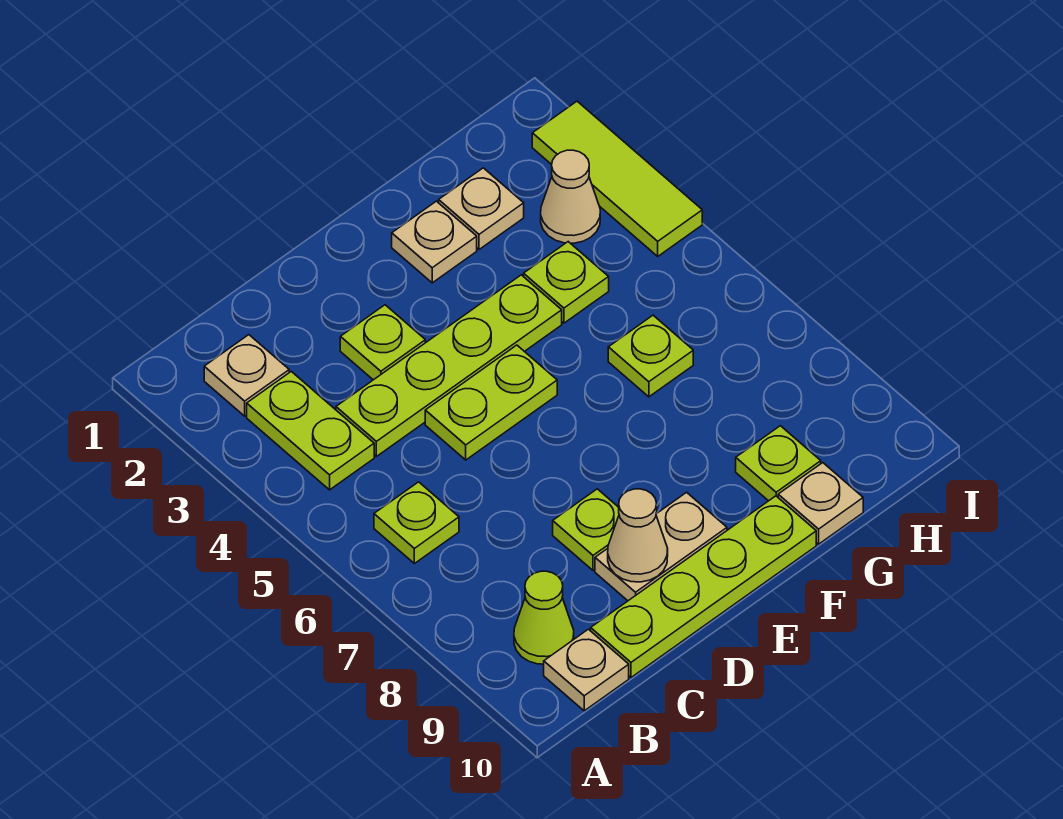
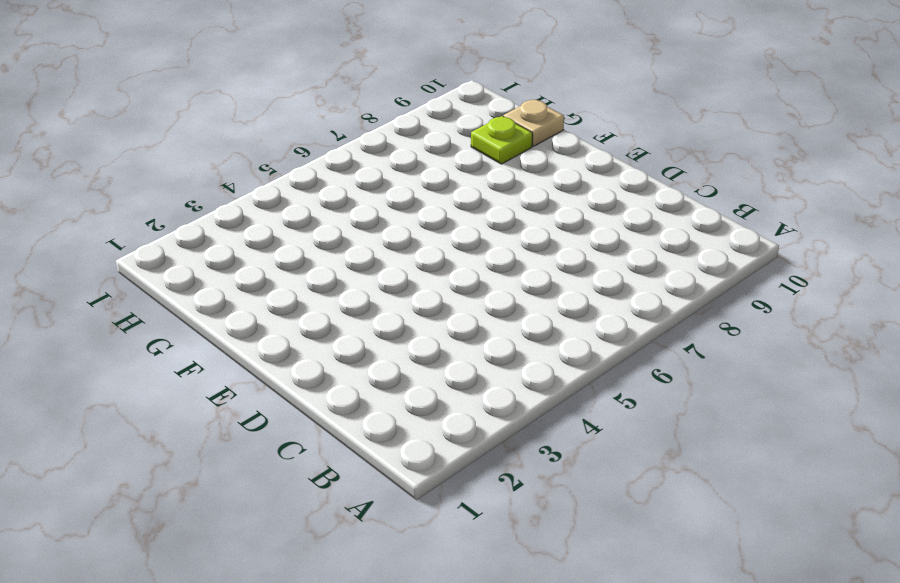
none -> tan plate B2 level 1
none -> lime plate B3:B4 level 1
none -> lime plate B6 level 1

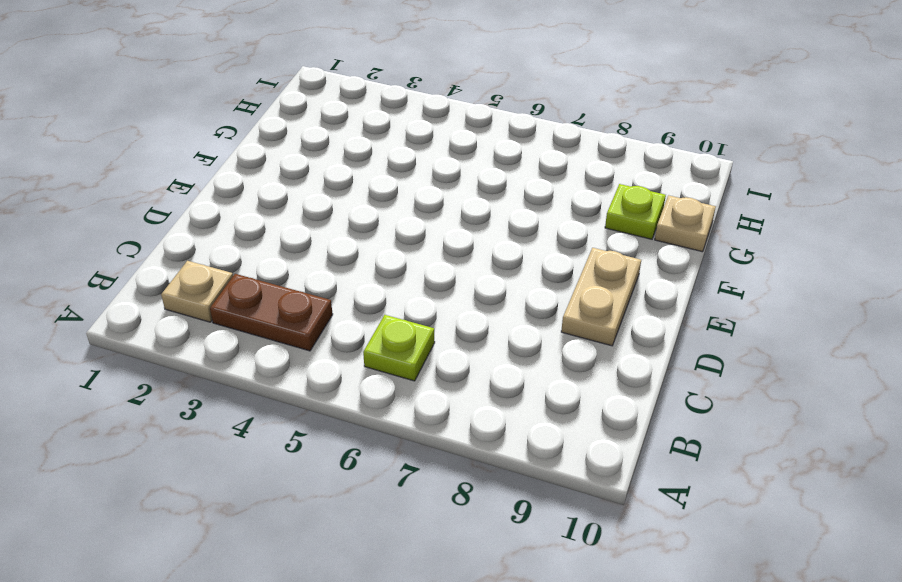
brown plate B3:B4 level 1 -> lime plate B3:B4 level 1
none -> lime cone B9 level 1
none -> tan plate B10 level 1
none -> lime plate C4:F4 level 1

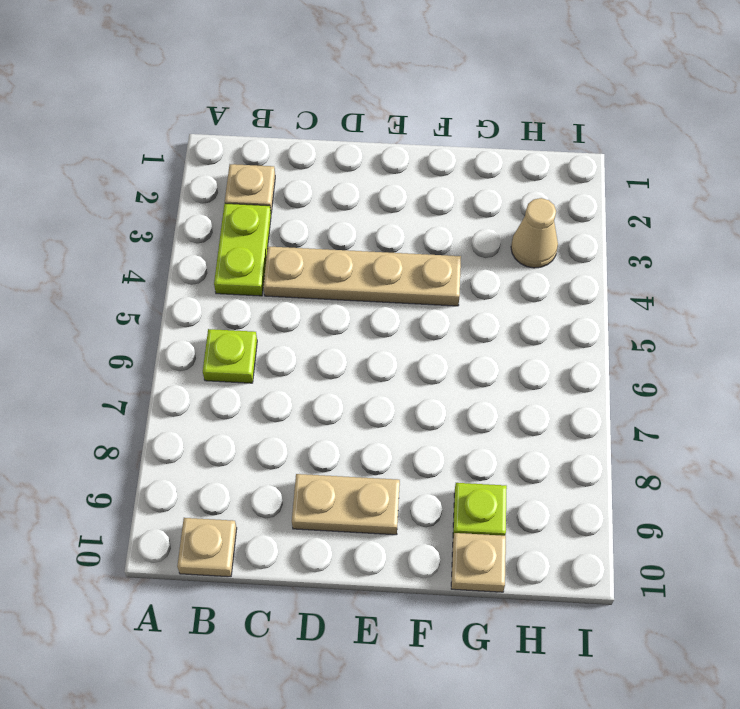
tan plate C4:F4 level 1 -> lime plate C4:F4 level 1
none -> lime cone B9 level 1
none -> lime plate C10:F10 level 1
none -> lime plate D3 level 1

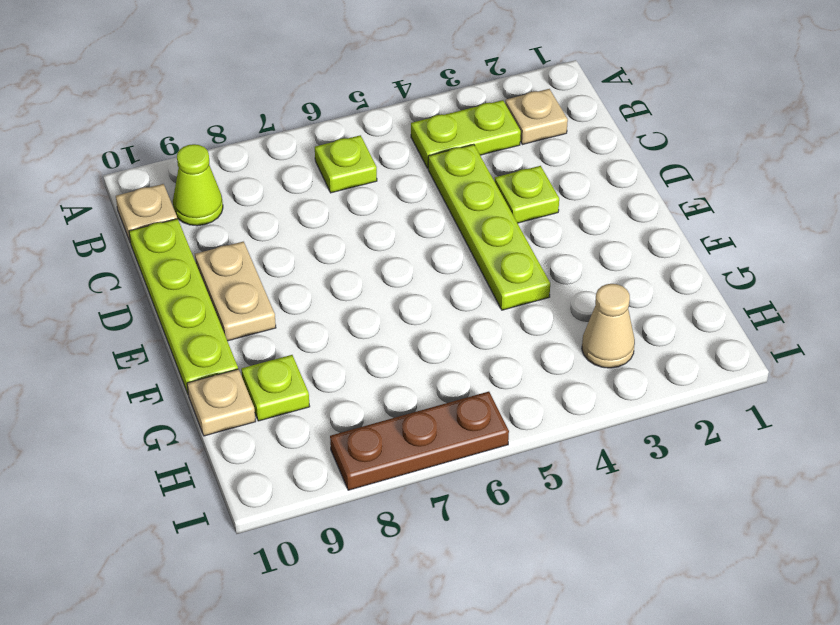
brown plate I6:I8 level 1 -> none
none -> lime plate D5:E5 level 1
none -> lime plate D8 level 1
none -> tan plate F2 level 1

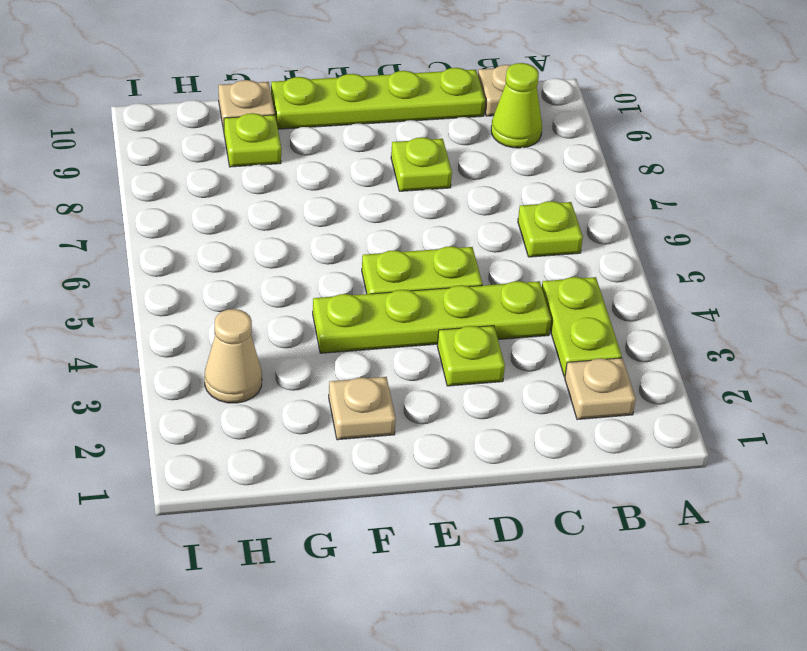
none -> tan plate D9:E9 level 1
none -> tan plate G2 level 1
none -> lime plate G4 level 1

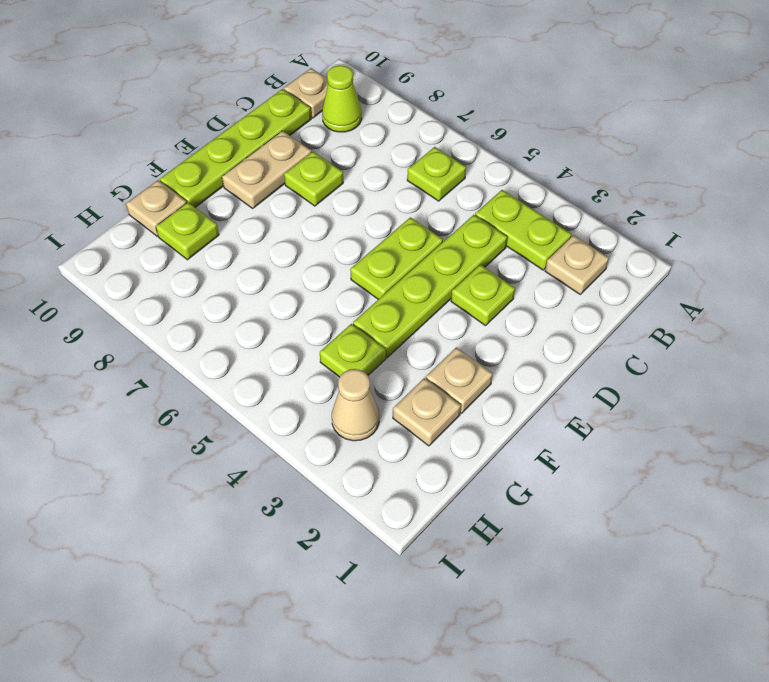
none -> lime plate G6 level 1
none -> lime tile I2:I4 level 1
none -> tan cone D9 level 2

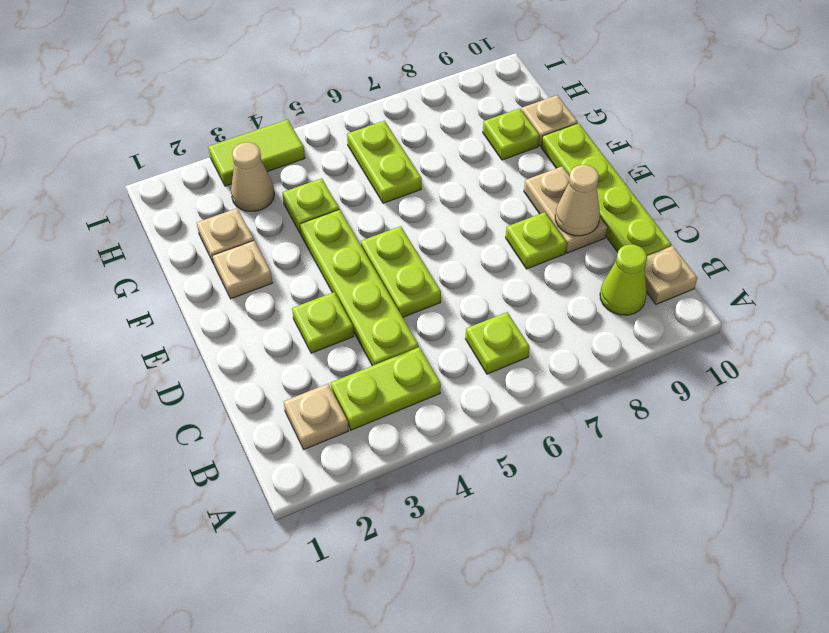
lime plate G6:H6 level 1 -> lime plate G6 level 1
lime tile I3:I4 level 1 -> lime tile I2:I4 level 1

